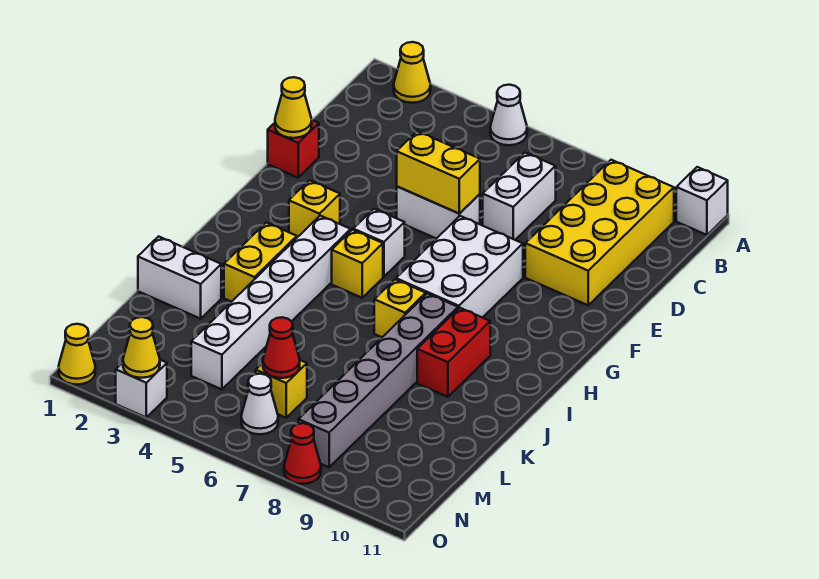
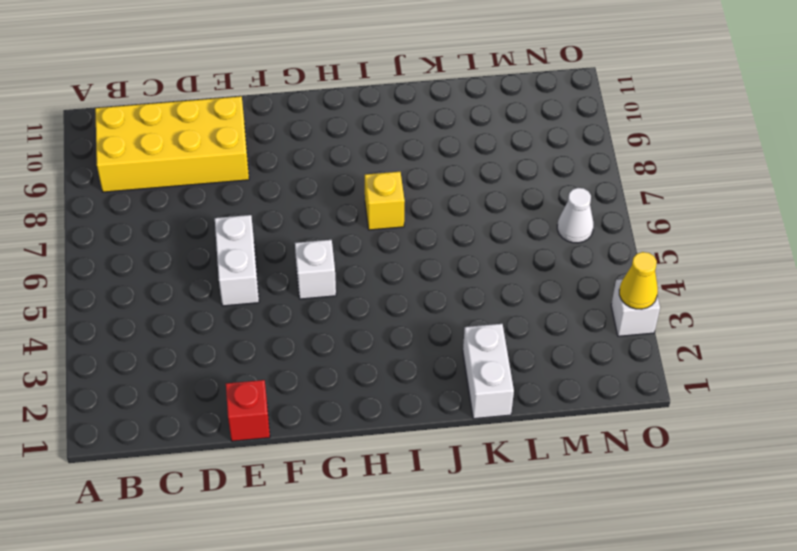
none -> yellow cone A2 level 1
none -> white cone A5 level 1
none -> white brick A11 level 1

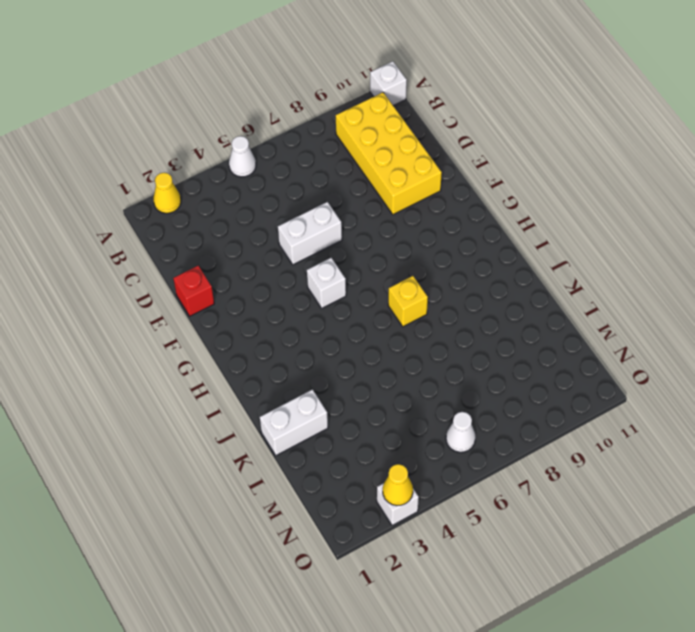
none -> white brick C7:D7 level 1
none -> white brick F7:H8 level 1
none -> yellow brick G3 level 1

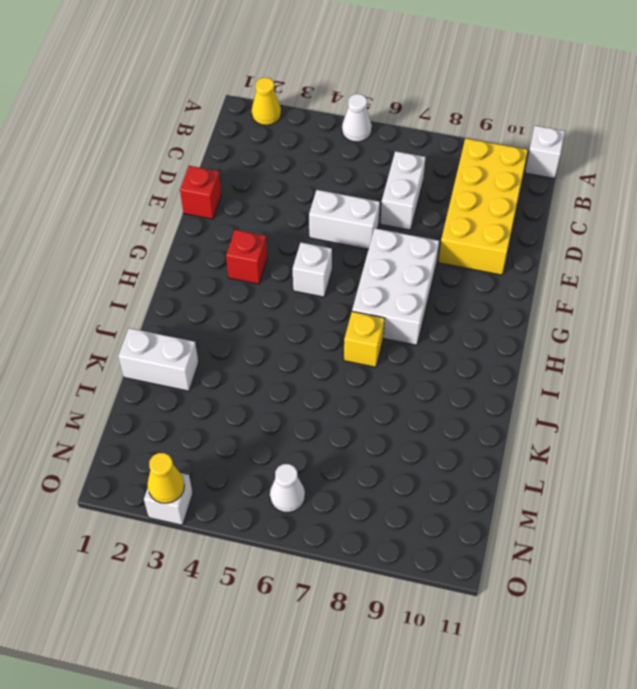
red brick G3 level 1 -> yellow brick G3 level 1
none -> white brick H4:M4 level 1
none -> yellow brick H5 level 1
none -> yellow brick I3:J3 level 1

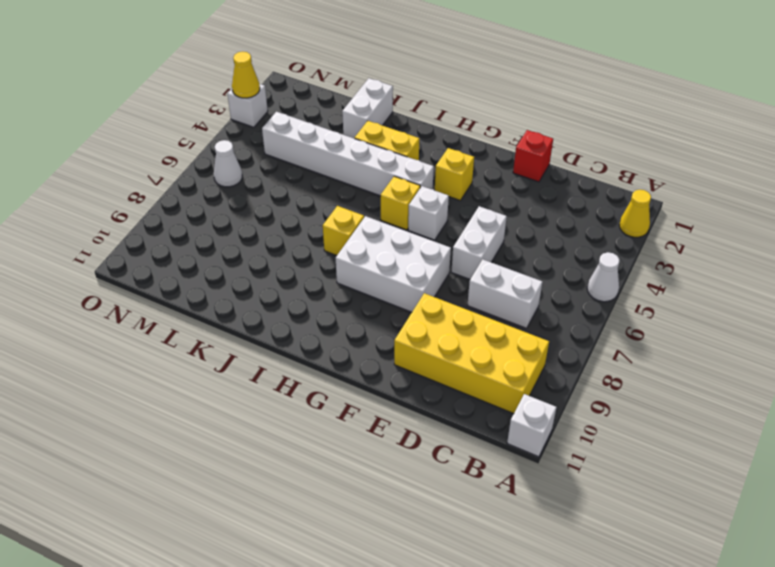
none -> grey brick I8:N8 level 1
none -> red brick I9:J9 level 1
none -> yellow brick M6 level 1

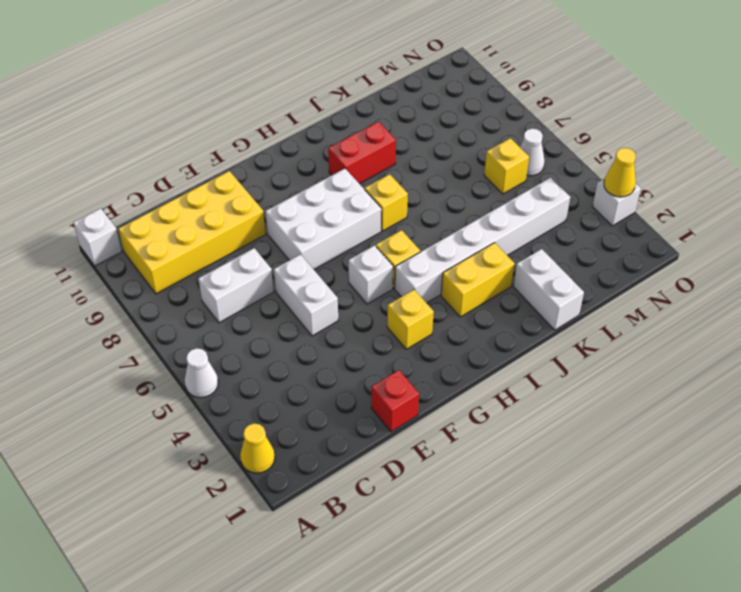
none -> grey brick I8:N8 level 1
none -> yellow cone O1 level 1
none -> red cone O8 level 1

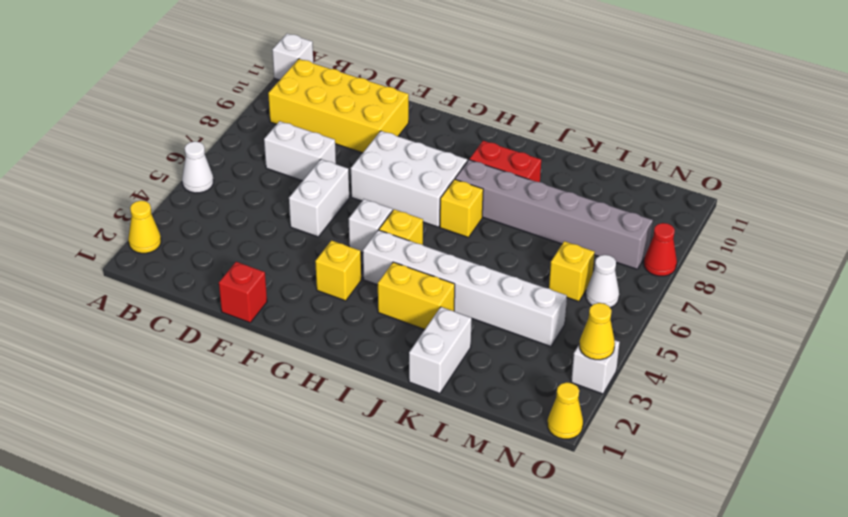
none -> yellow cone E1 level 2
none -> yellow brick E5:E6 level 2
none -> red cone M6 level 2

